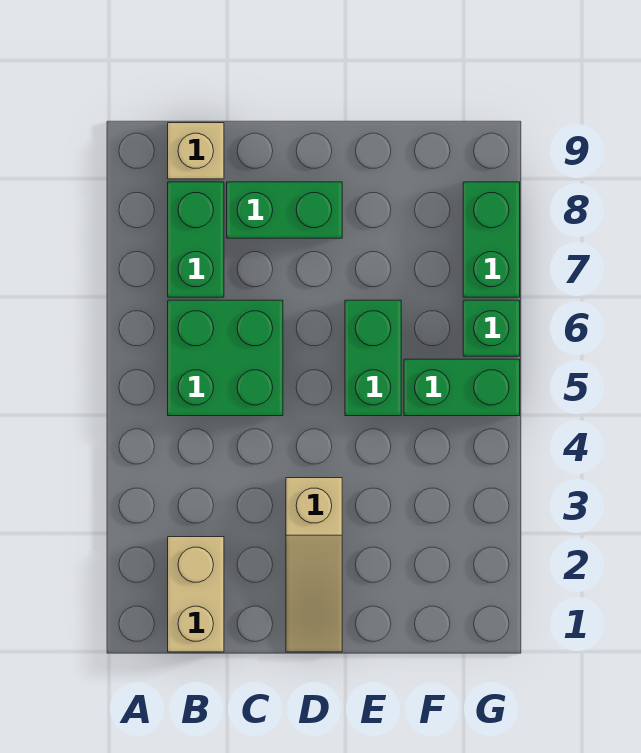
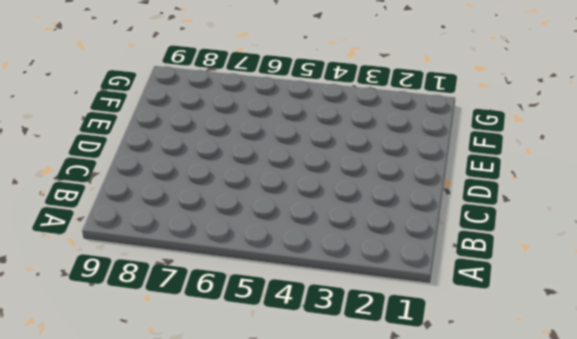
none -> tan brick B1:B2 level 1
none -> green brick B5:C6 level 1

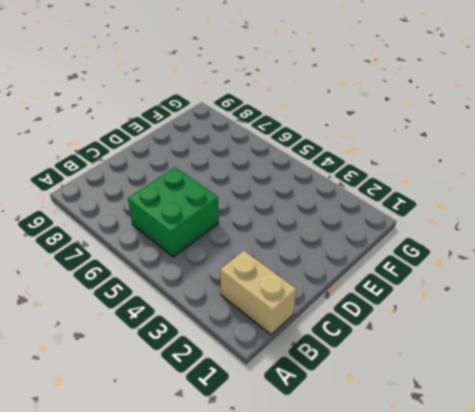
none -> green brick B7:B8 level 1
none -> tan brick B9 level 1

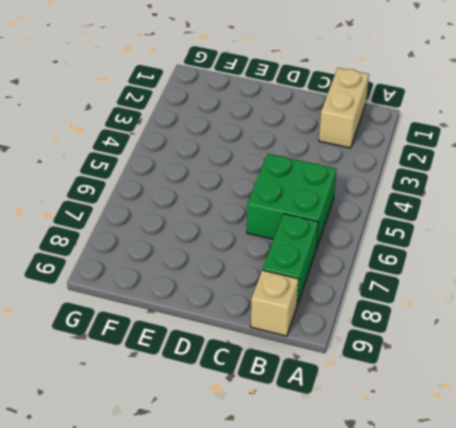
none -> green brick C8:D8 level 1
none -> tan slope D1:D3 level 1 top 3

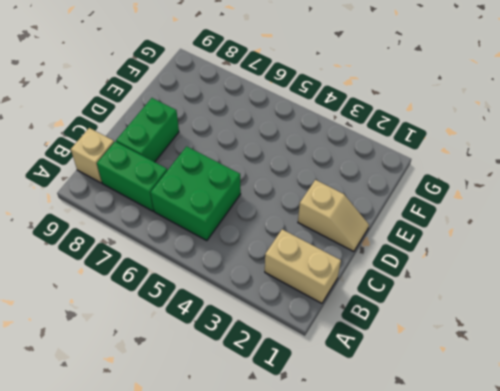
tan slope D1:D2 level 1 top 2 -> tan slope D1:D3 level 1 top 3
none -> green brick E5:E6 level 1
none -> green brick F5:G5 level 1

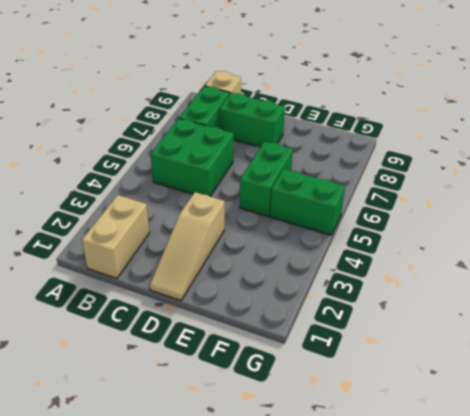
none -> green brick G6 level 1
none -> green brick G7:G8 level 1

